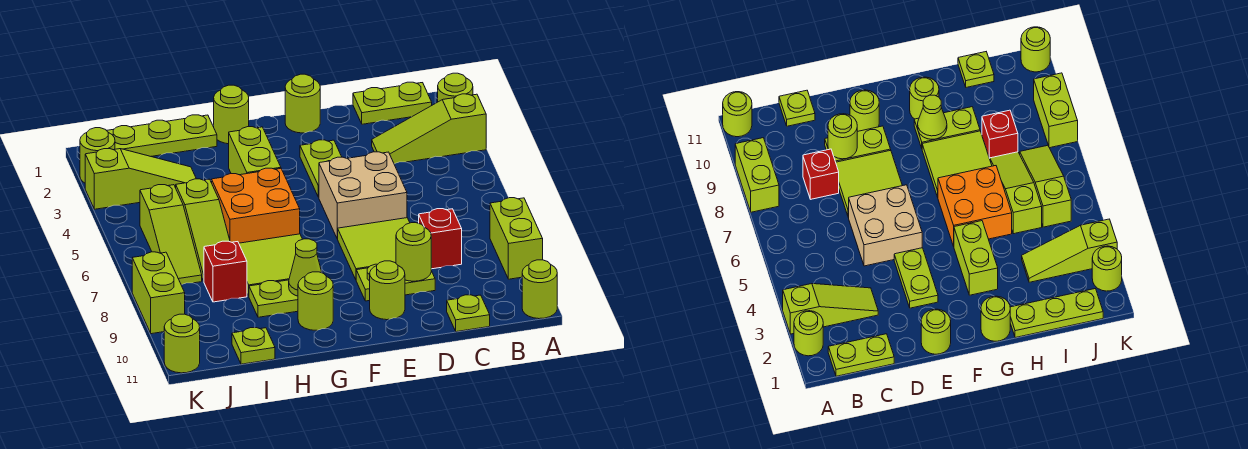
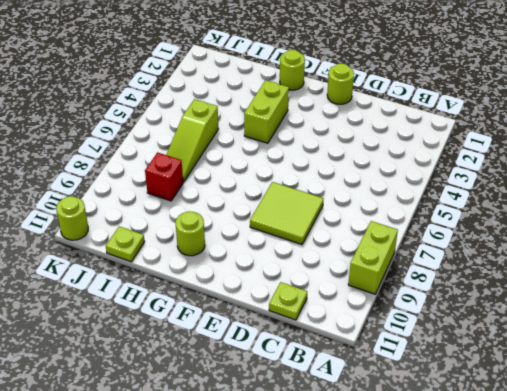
none -> lime round brick A2 level 1
none -> lime slope A3:C3 level 1 top A
none -> lime round brick A11 level 1
none -> lime plate B1:C1 level 1

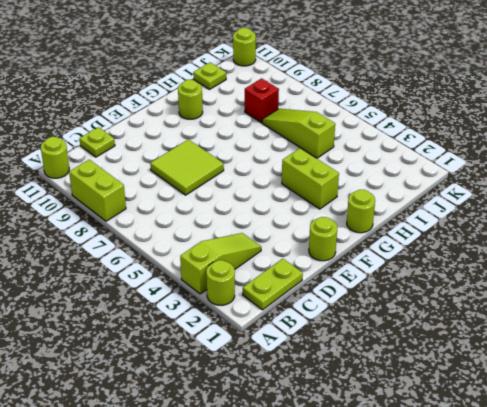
none -> red brick C8 level 1
none -> tan brick D5:E6 level 1
none -> lime plate D9:E9 level 1
none -> lime plate E3:E4 level 1

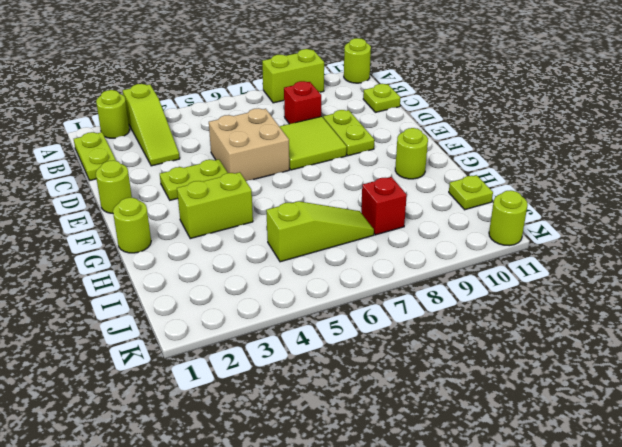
none -> lime round brick E10 level 1
none -> orange brick G5:H6 level 1
none -> lime tile G7:H8 level 1
none -> lime plate G9:H9 level 1

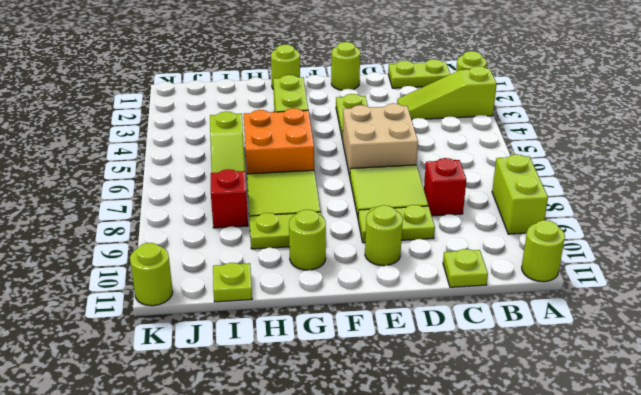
none -> lime plate H1:J1 level 1
none -> lime slope I3:K3 level 1 top K
none -> lime slope J5:J7 level 1 top 5
none -> lime round brick K2 level 1

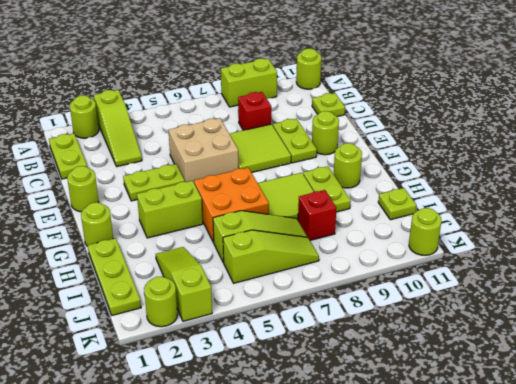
none -> lime brick K8:K9 level 1
none -> lime round brick D9 level 2
none -> lime cone G9 level 2

